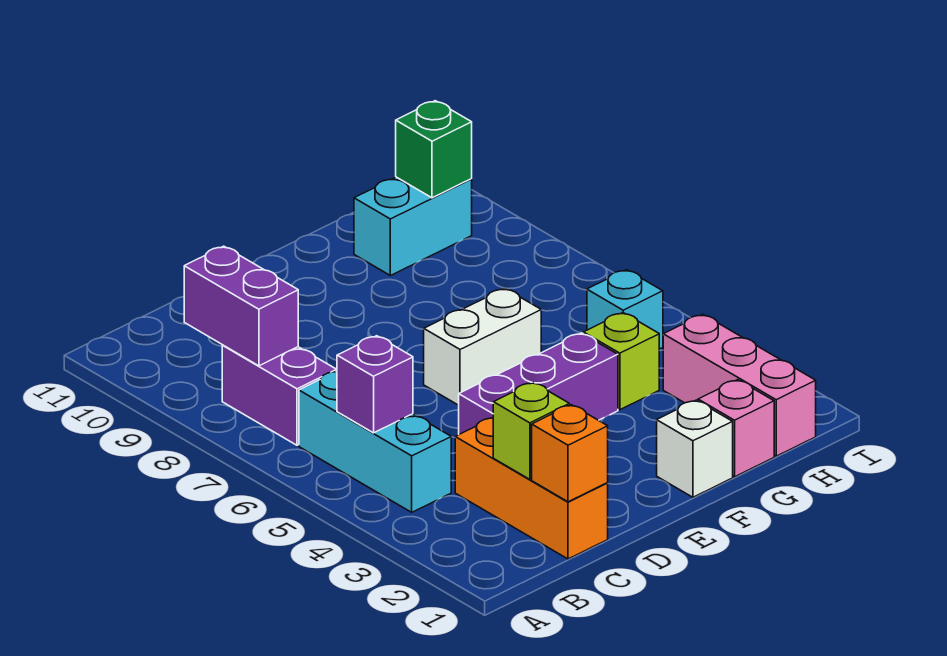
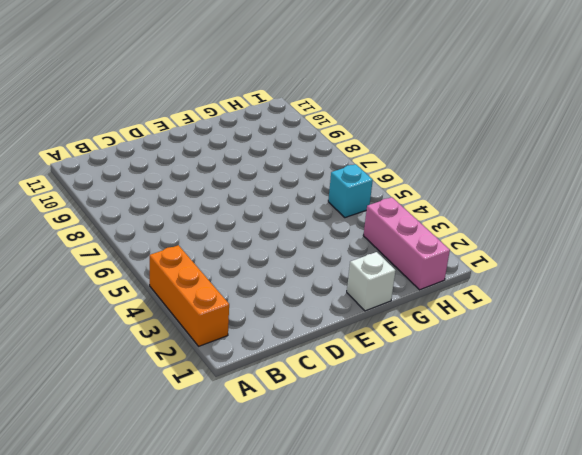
orange brick A2:A4 level 1 -> orange brick C1:C3 level 1
none -> cyan brick B4:B6 level 1
none -> purple brick B7:B8 level 1
none -> purple brick D4:F4 level 1

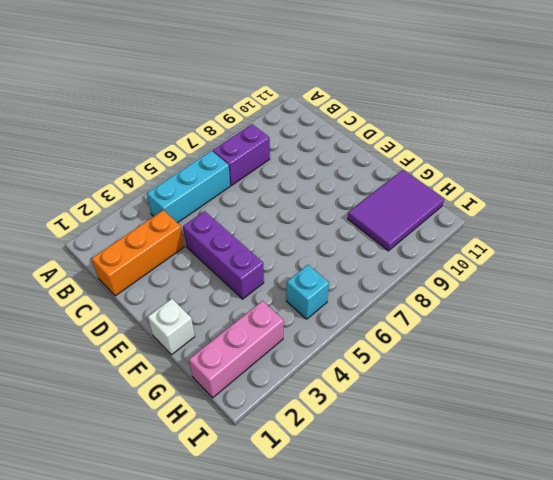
purple tile G9:H11 level 1 -> cyan brick G10:H10 level 1
none -> white brick E6:F6 level 1
none -> pink brick G1 level 1
none -> lime brick G4 level 1

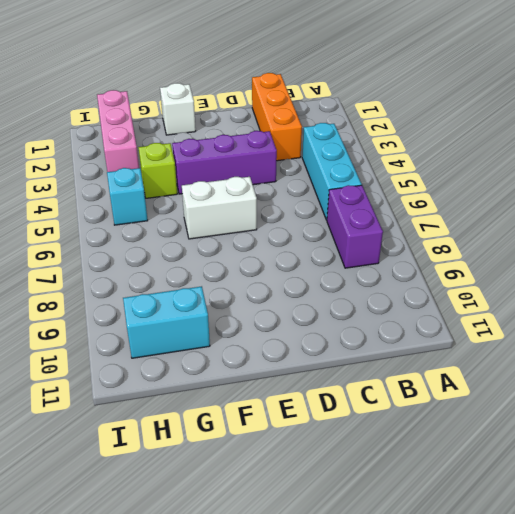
none -> pink brick G1 level 1
none -> purple brick B5 level 2
none -> purple brick B8:B9 level 2

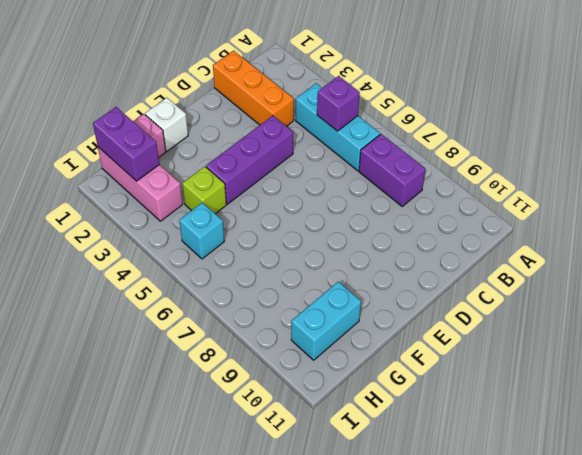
purple brick H1:H2 level 2 -> purple brick B8:B9 level 2
none -> white brick E6:F6 level 1
none -> orange brick C1 level 2
none -> lime brick C2 level 2

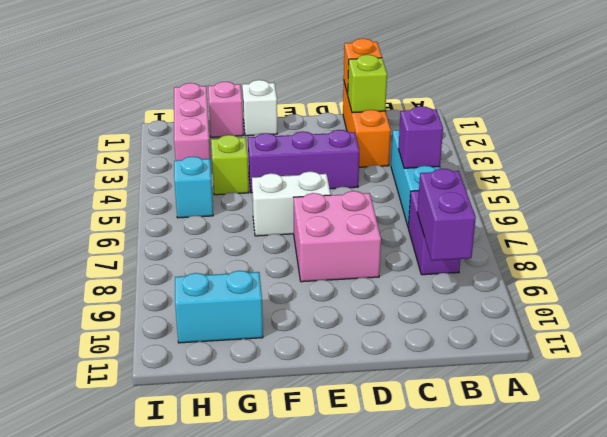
pink brick D7:E8 level 1 -> none
none -> green brick H10 level 2

